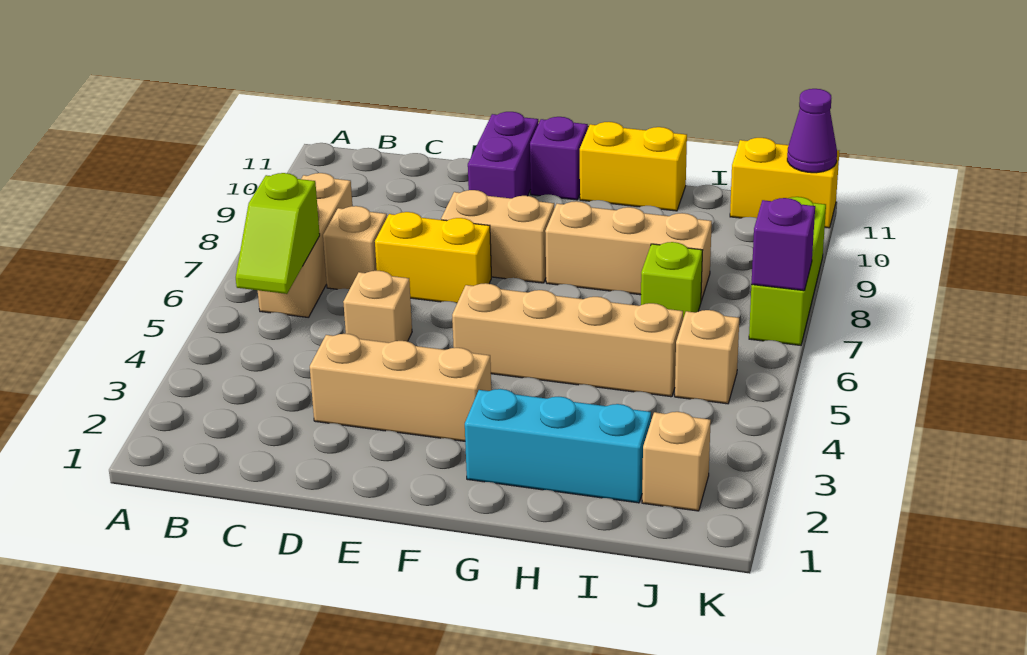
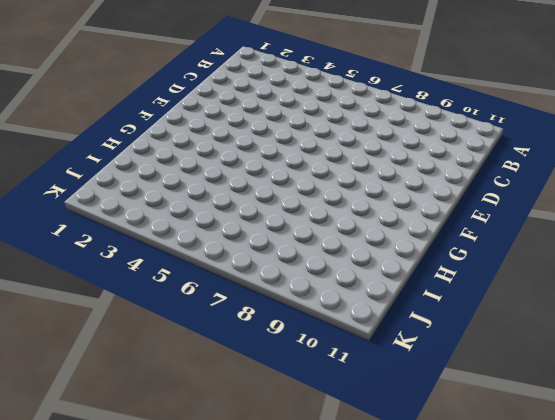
none -> tan brick B6:B8 level 1
none -> tan brick C7 level 1
none -> tan brick D3:F3 level 1

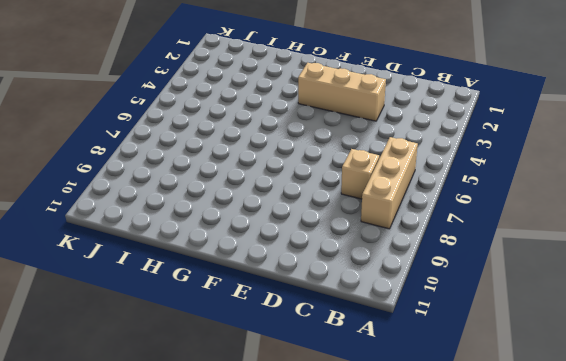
none -> tan brick D5 level 1
none -> yellow brick D7:E7 level 1
none -> tan brick E8:F8 level 1

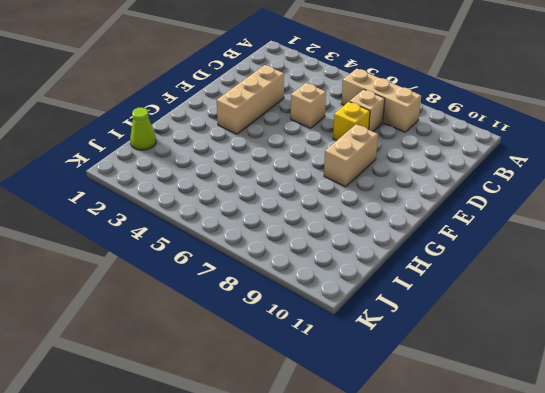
yellow brick D7 level 1 -> yellow brick D7:E7 level 1
lime cone I1 level 1 -> none
none -> purple brick E10:E11 level 1
none -> tan brick F5:I5 level 1
none -> purple brick F11 level 1

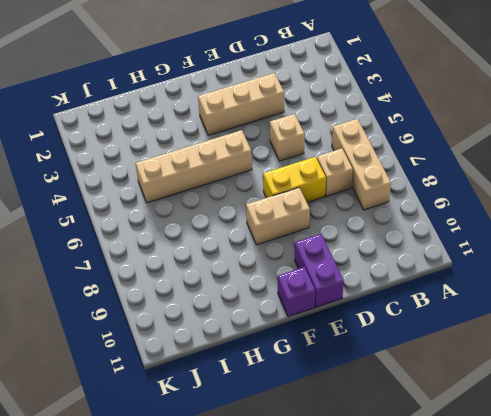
none -> cyan brick G2:I2 level 1
none -> tan brick G8:I8 level 1
none -> yellow brick G11:H11 level 1

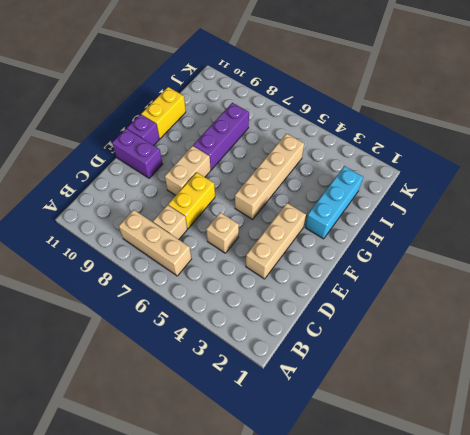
purple brick G8:I8 level 1 -> tan brick G8:I8 level 1
none -> lime brick I7 level 1
none -> tan brick J2 level 1
none -> tan brick J5 level 1

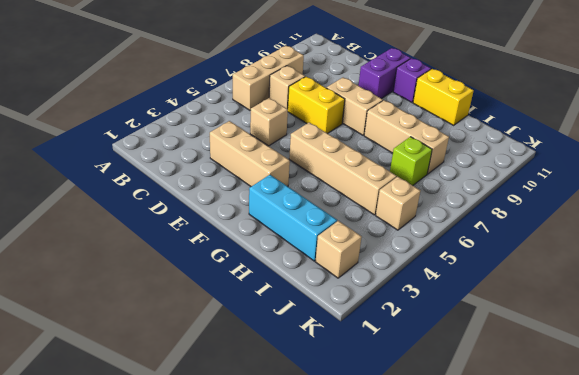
none -> yellow brick J11:K11 level 1
none -> lime brick K7:K9 level 1
none -> lime slope B5:B6 level 2 top 6

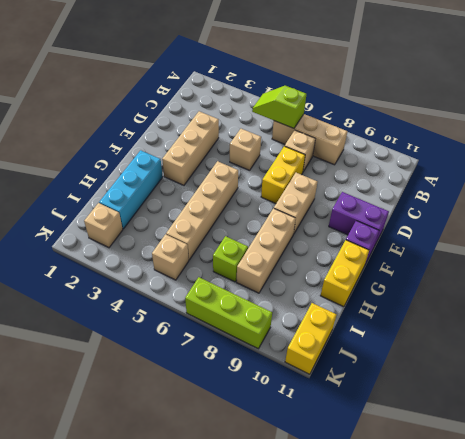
none -> purple brick K7 level 2
none -> purple cone K11 level 2

